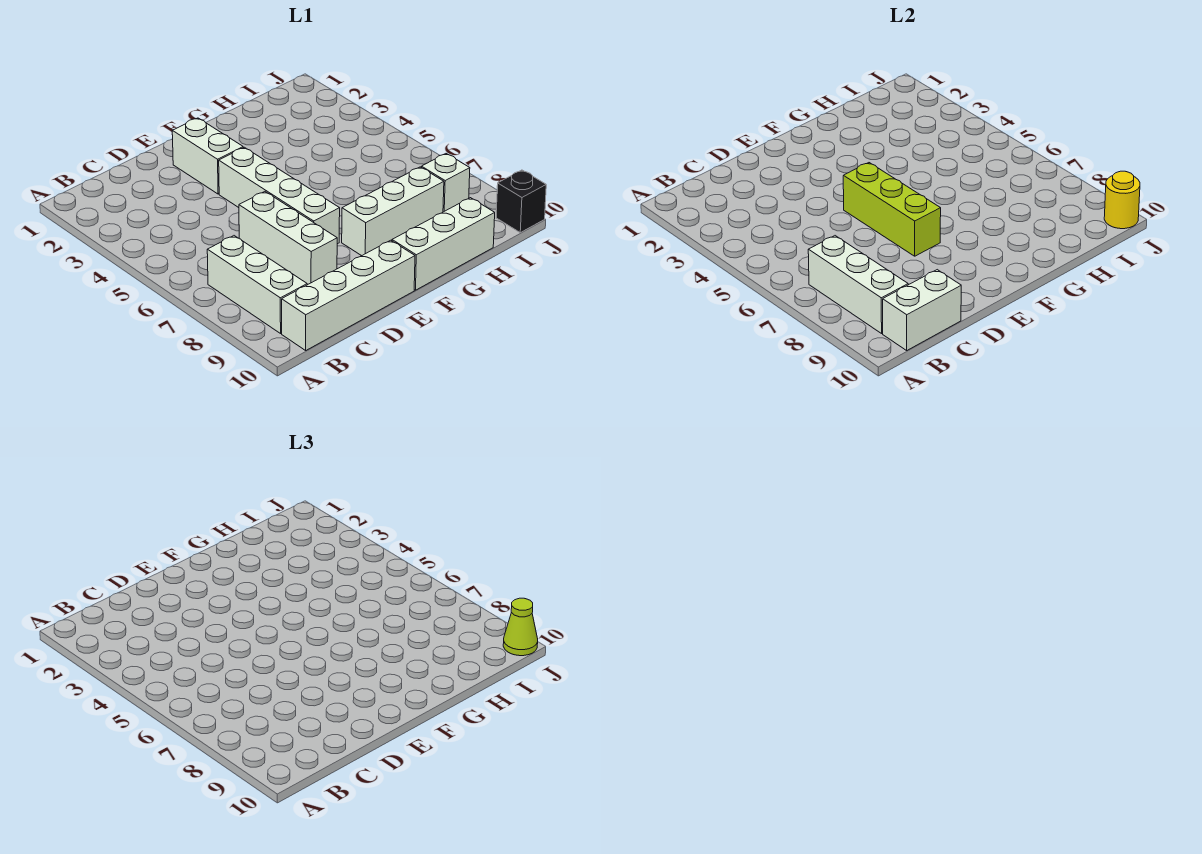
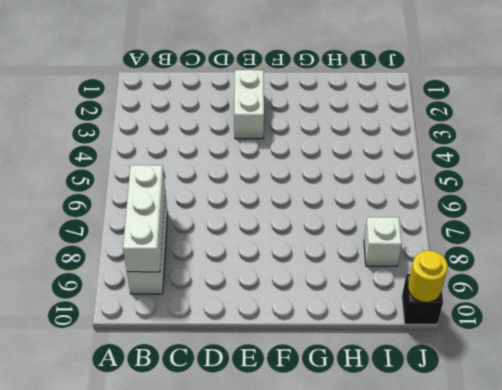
none -> white brick B10:E10 level 1
none -> white brick D6:D8 level 1
none -> white brick E4:E7 level 1

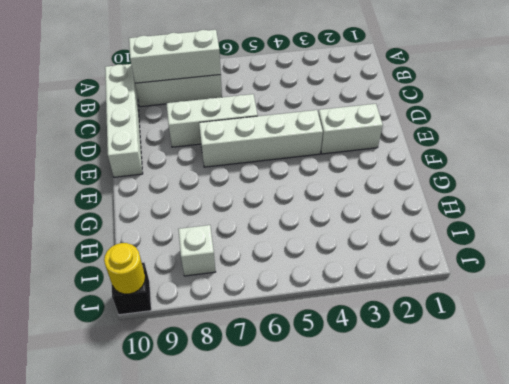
none -> white brick F8:H8 level 1
none -> white brick F10:H10 level 1
none -> white brick B10:C10 level 2

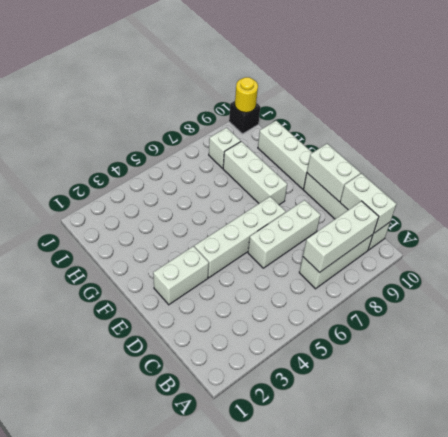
white brick D10:E10 level 2 -> none
none -> lime brick E5:E7 level 2
none -> lime cone J10 level 3

